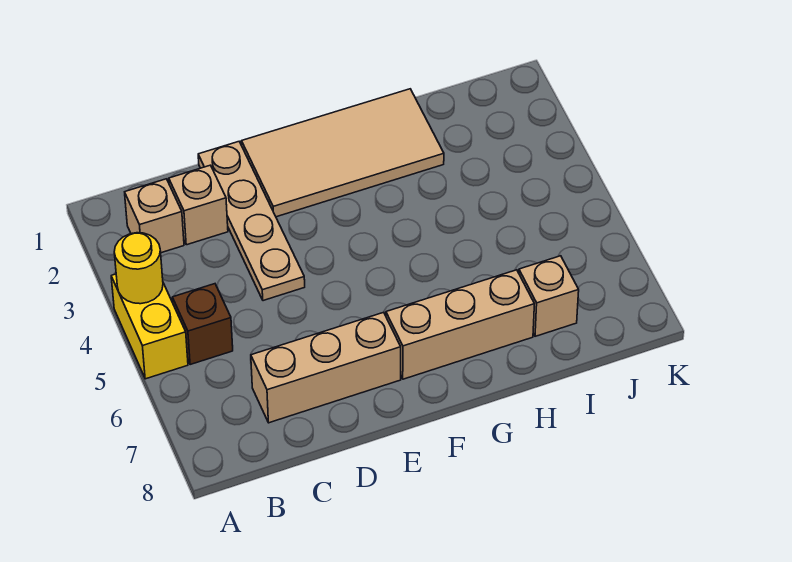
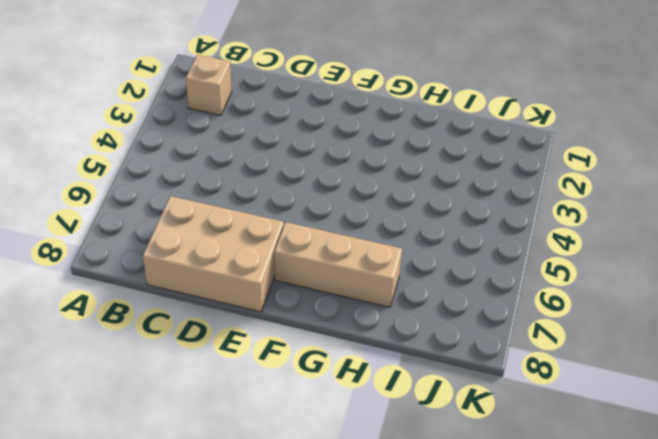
tan brick C7:E8 level 1 -> tan brick C7:E7 level 1
none -> yellow brick A4:A5 level 1
none -> brown brick B5 level 1

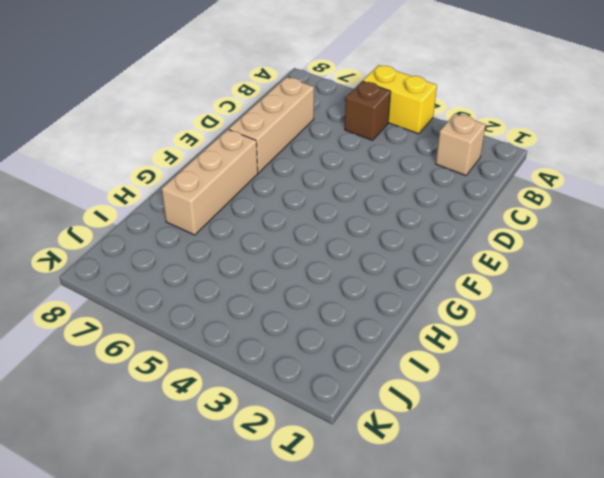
none -> tan brick C2 level 1
none -> tan plate D1:D4 level 1

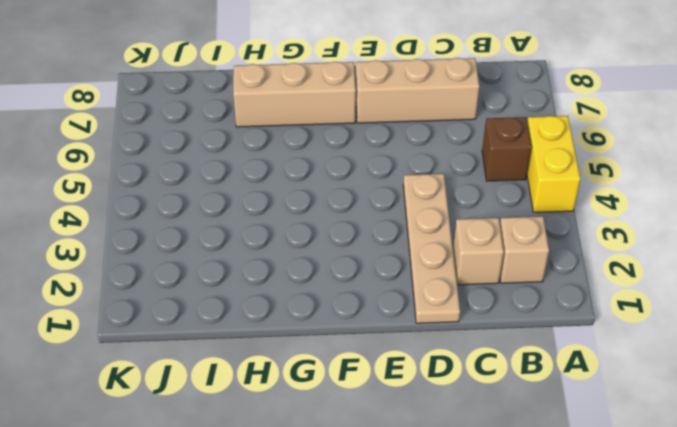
none -> tan tile E1:H2 level 1
none -> tan brick I7 level 1

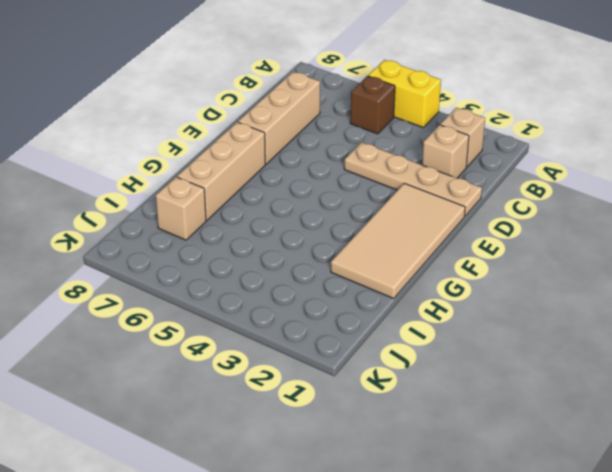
none -> yellow round brick A4 level 2

